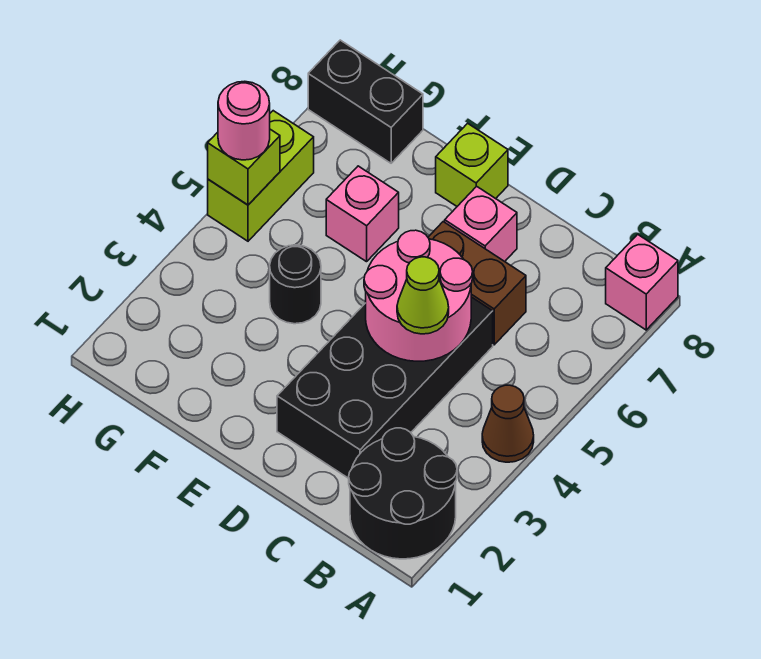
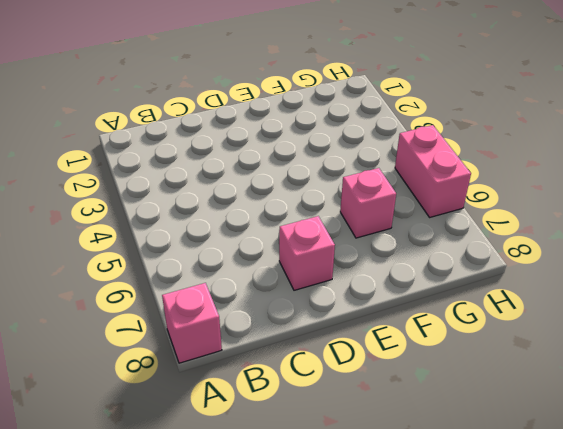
pink brick H5:H6 level 1 -> lime brick H5:H6 level 1
none -> black round brick A1:B2 level 1
none -> brown cone A4 level 1
none -> black brick C2:D5 level 1

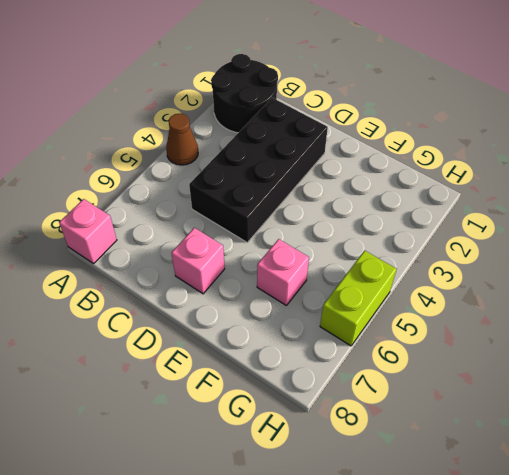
none -> brown brick C6:D6 level 1
none -> lime brick E8 level 1
none -> black round brick F4 level 1

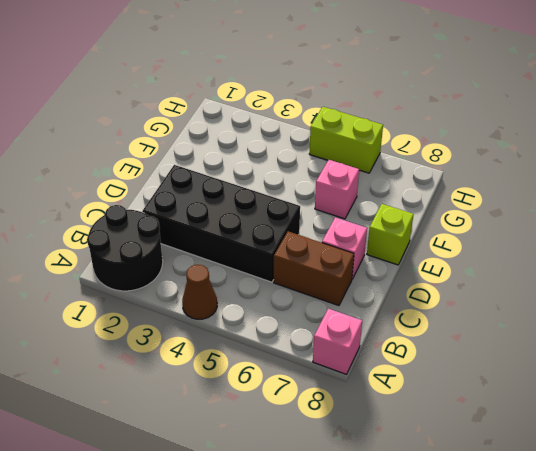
brown brick C6:C7 level 1 -> brown brick C6:D6 level 1
none -> black round brick F4 level 1
none -> black brick G8:H8 level 1
none -> pink round brick C4:D5 level 2

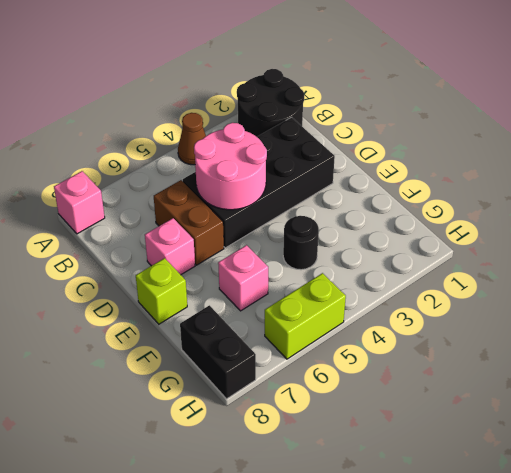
none -> lime brick H5 level 2
none -> lime cone C4 level 3
none -> pink round brick H5 level 3

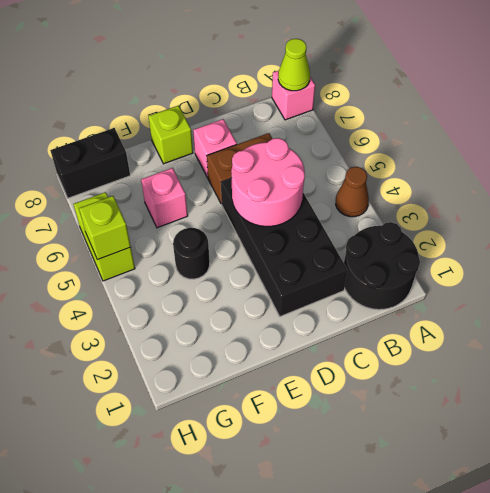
lime cone A8 level 2 -> lime cone C4 level 3
none -> pink round brick H5 level 3

